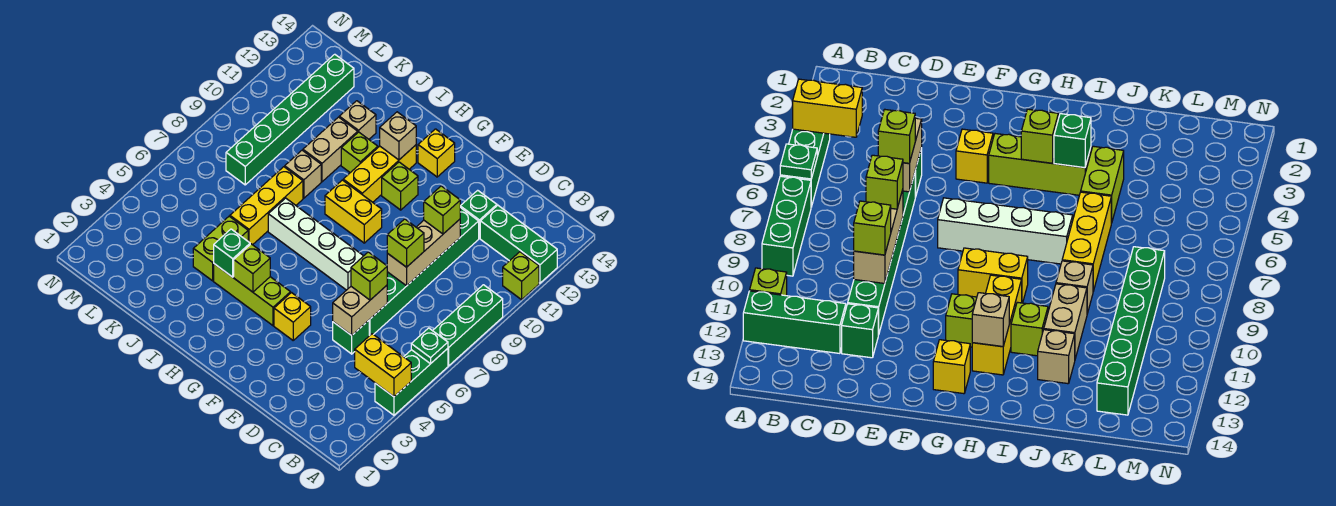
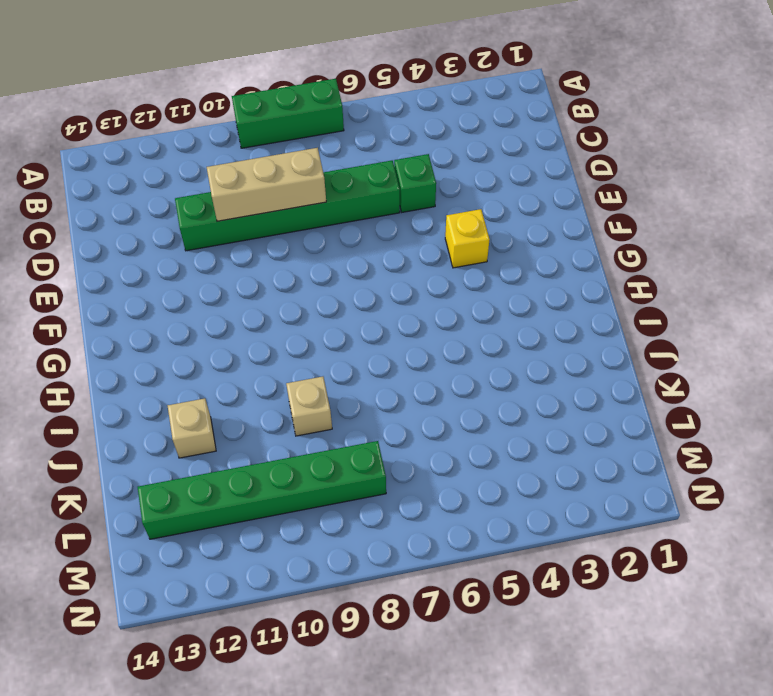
none -> green brick A4:A6 level 1
none -> lime brick A11 level 1
none -> green brick A12:C12 level 1
none -> green brick D12 level 1

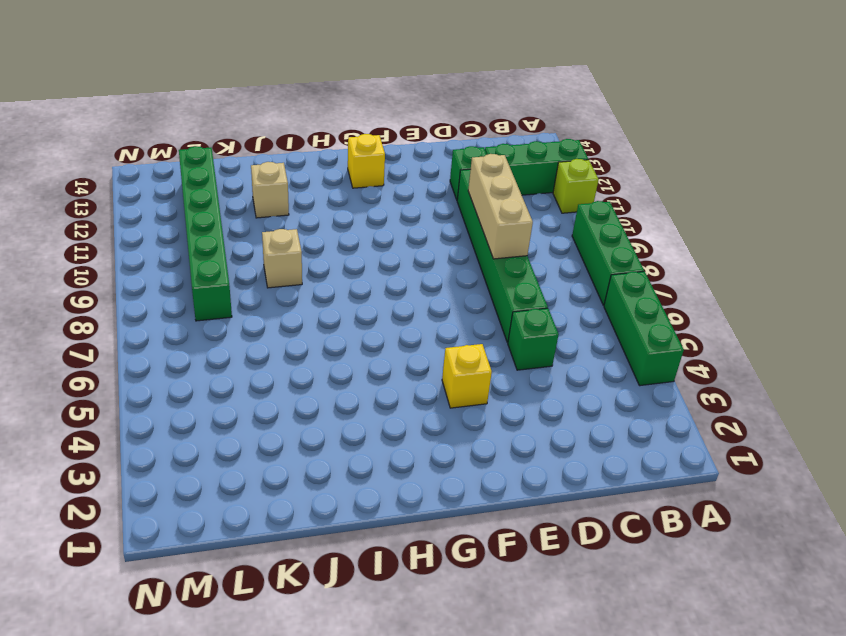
none -> white brick F7:I7 level 1
none -> lime brick G4:I4 level 1
none -> yellow brick G9:H9 level 1
none -> lime brick G11 level 1

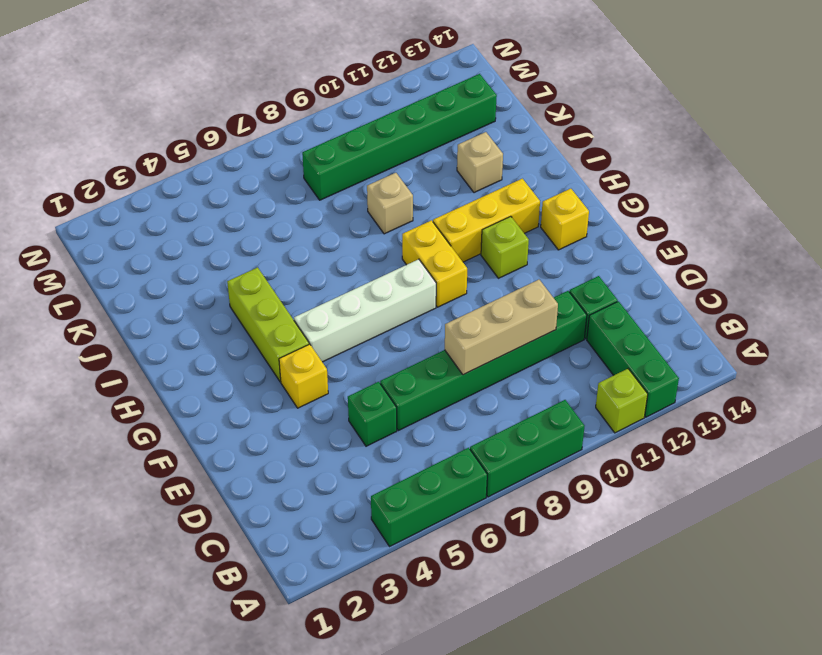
white brick G5:G8 level 1 -> white brick F7:I7 level 1
none -> lime brick I11 level 1
none -> lime brick J4:J5 level 1
none -> yellow brick J6:J8 level 1
none -> tan brick J10:J11 level 1

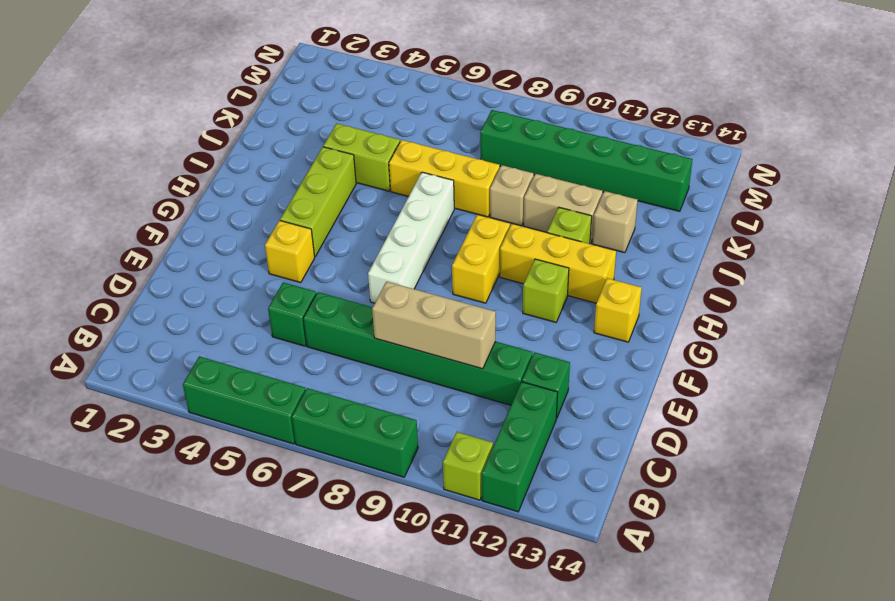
none -> yellow brick A4:B4 level 2
none -> green plate A6 level 2
none -> tan brick D5:D6 level 2
none -> lime brick H4 level 2

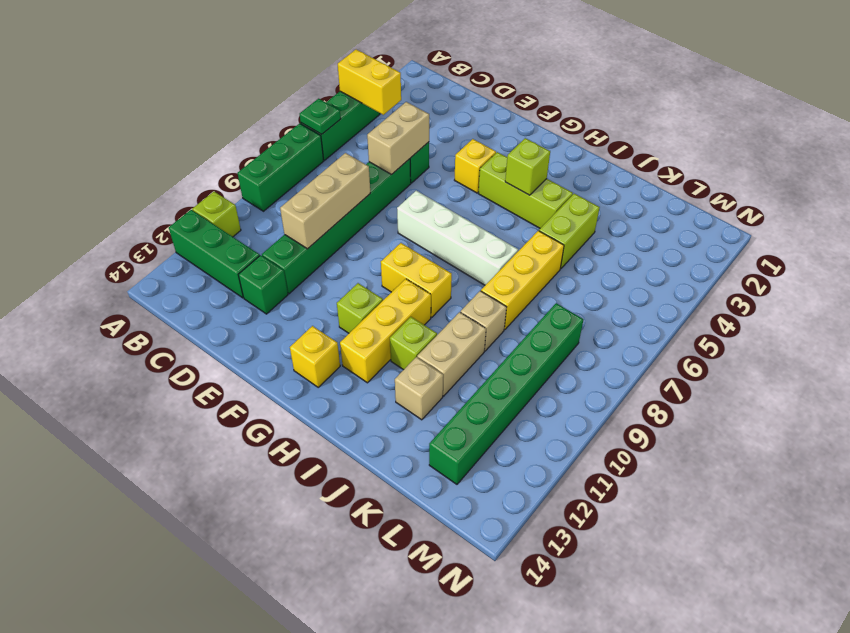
none -> tan brick H12 level 2
none -> green brick I4 level 2
none -> lime brick D6 level 3
none -> lime brick D8 level 3

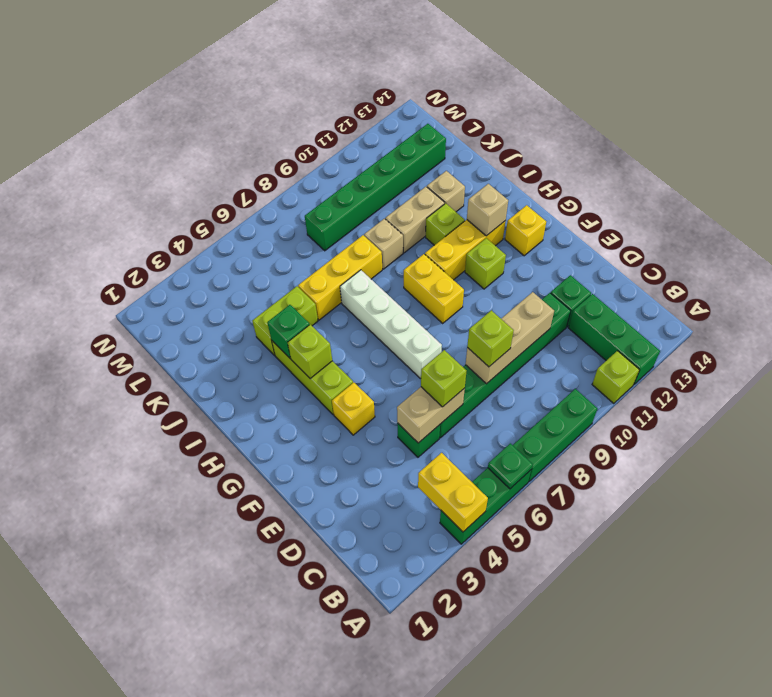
none -> lime brick D10 level 3

